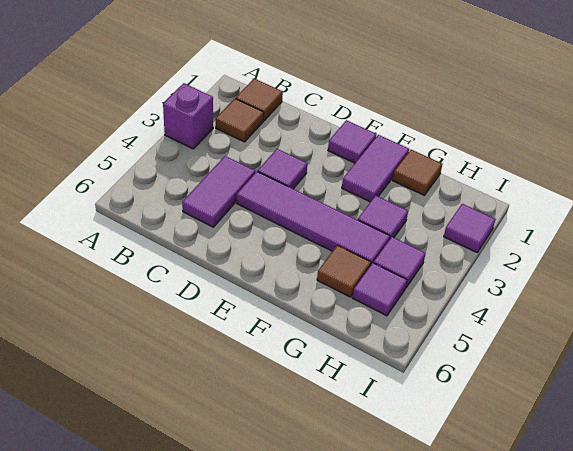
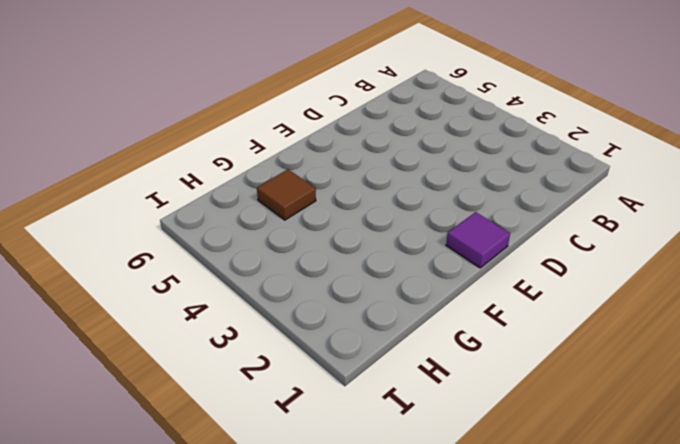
none -> purple brick A3 level 1
none -> brown tile B1 level 1
none -> brown tile B2 level 1

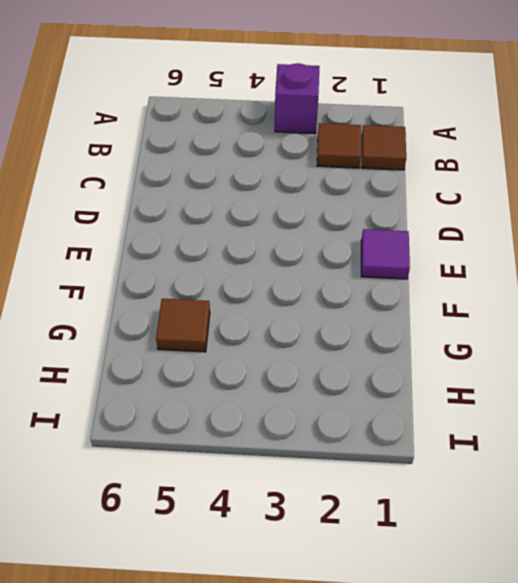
none -> purple tile C4:C5 level 1
none -> purple tile D3 level 1
none -> purple tile D4:G4 level 1

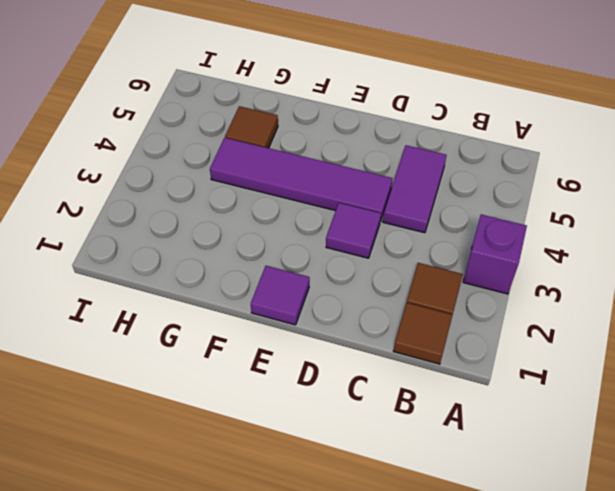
none -> purple tile F1:F2 level 1
none -> brown tile G1 level 1
none -> purple tile G3 level 1

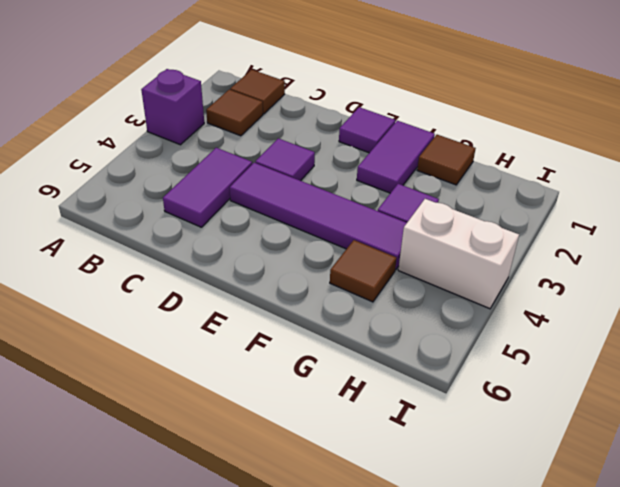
white brick H4:I4 level 1 -> purple tile H4 level 1
none -> purple tile H5 level 1
none -> purple tile I2 level 1

